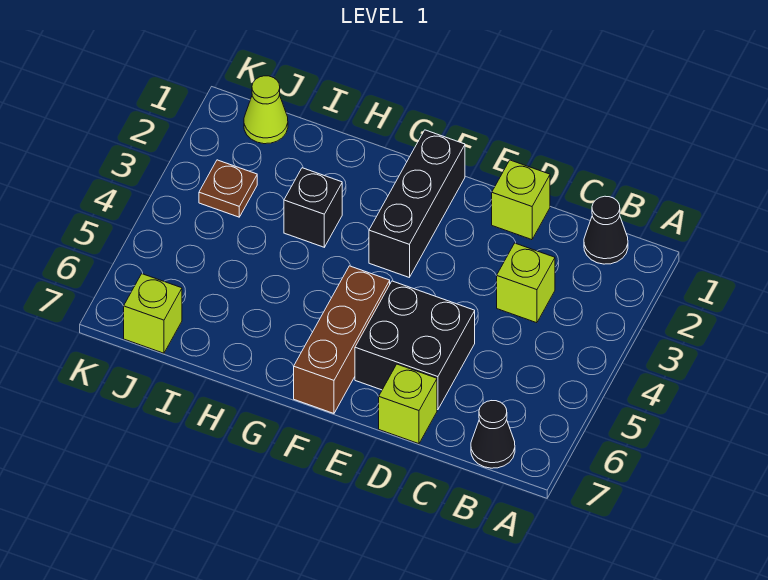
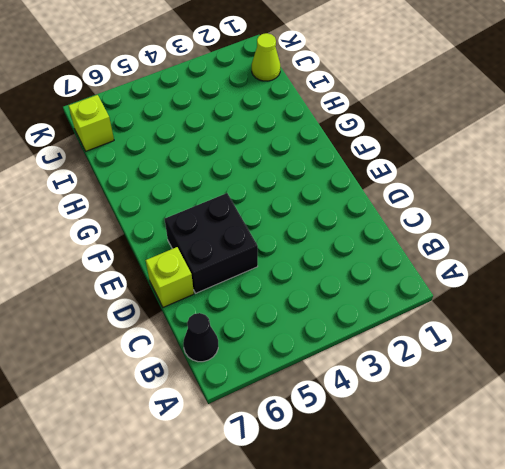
none -> black cone B1 level 1
none -> lime brick C3 level 1
none -> lime brick D1 level 1

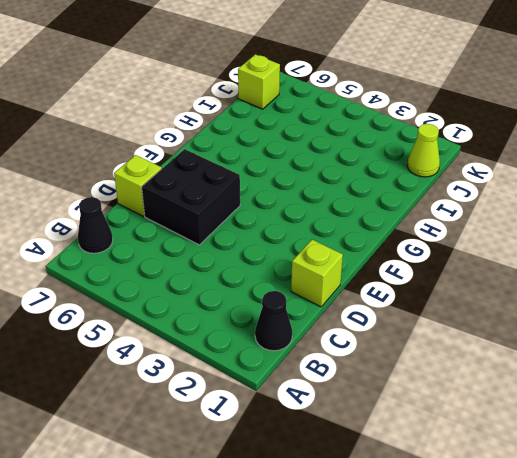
none -> lime brick C3 level 1
none -> black brick F1:F3 level 1
none -> brown brick F5:F7 level 1

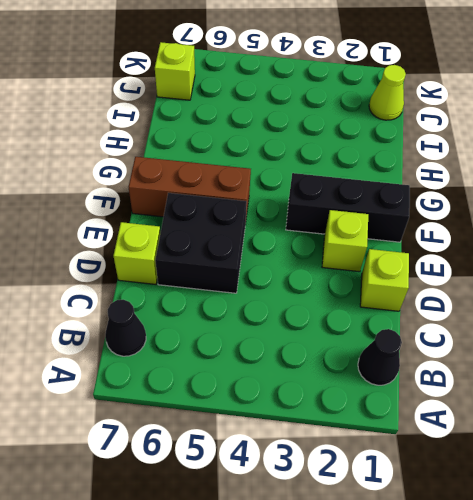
lime brick E2 level 1 -> lime brick C3 level 1
none -> black brick H3 level 1
none -> brown plate J3 level 1

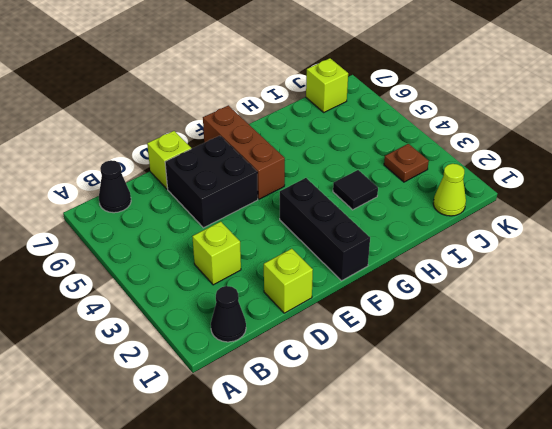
black tile H3 level 1 -> black brick H3 level 1

